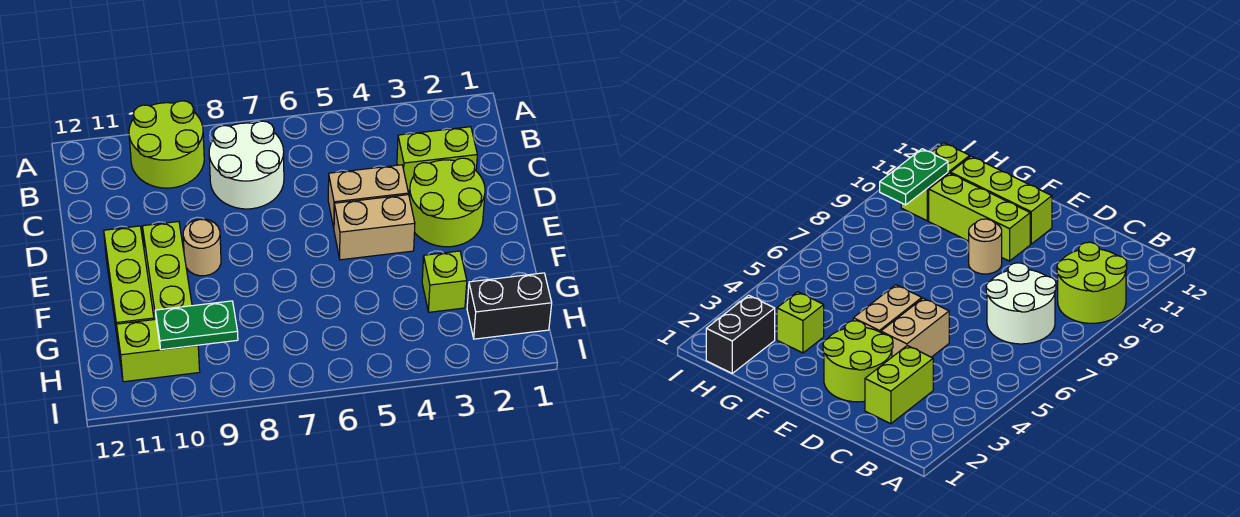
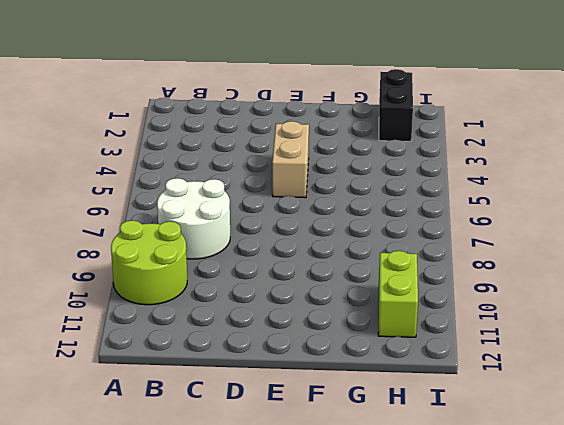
none -> lime brick C2:C3 level 1
none -> lime round brick D2:E3 level 1
none -> tan brick D4:D5 level 1

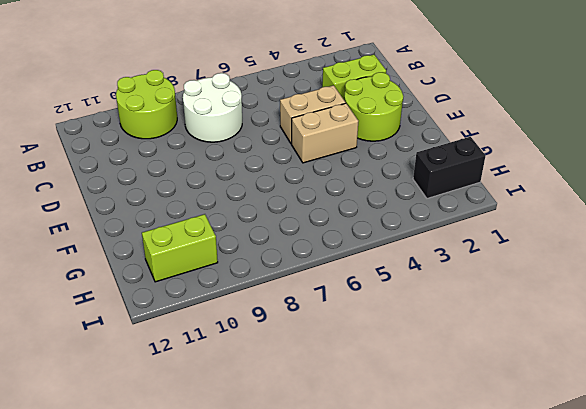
none -> tan round brick E9 level 1
none -> lime brick E10:G10 level 1
none -> lime brick E11:G11 level 1

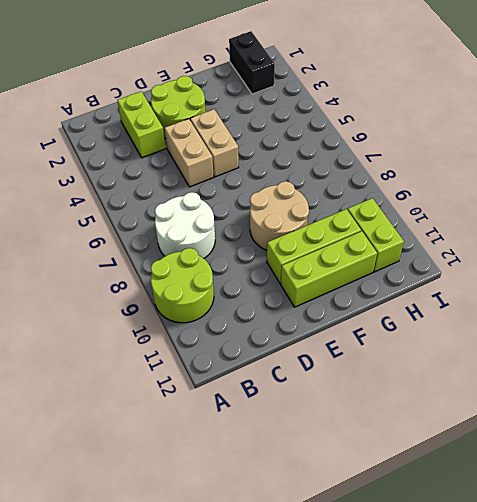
tan round brick E8:F9 level 1 -> tan round brick E9 level 1
none -> lime brick G3 level 1
none -> green plate H9:H10 level 2

